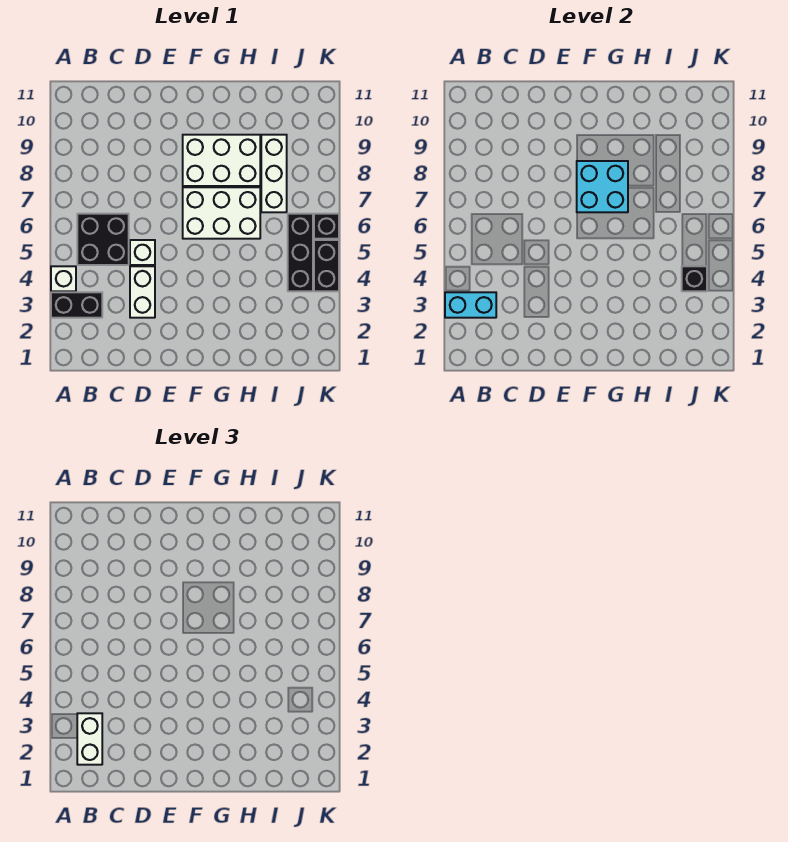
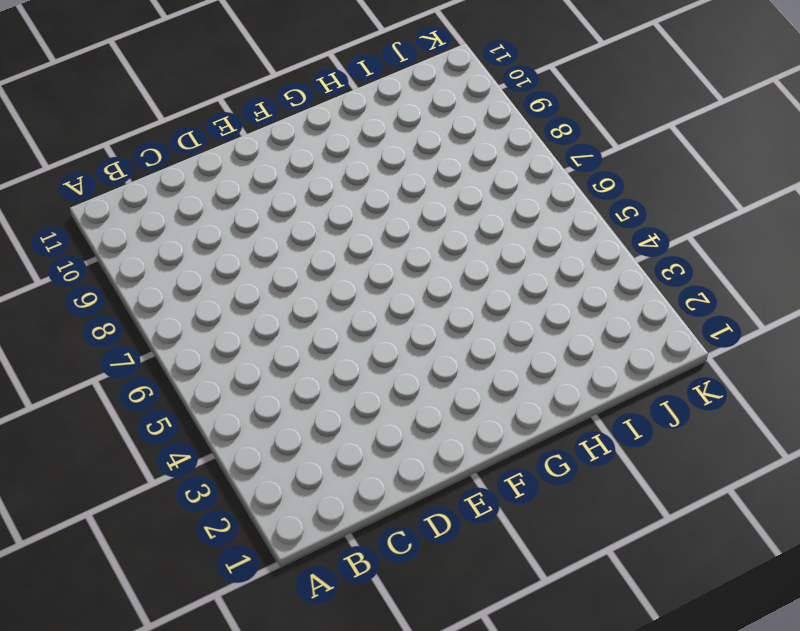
none -> black brick A3:B3 level 1
none -> white brick A4 level 1
none -> black brick B5:C6 level 1

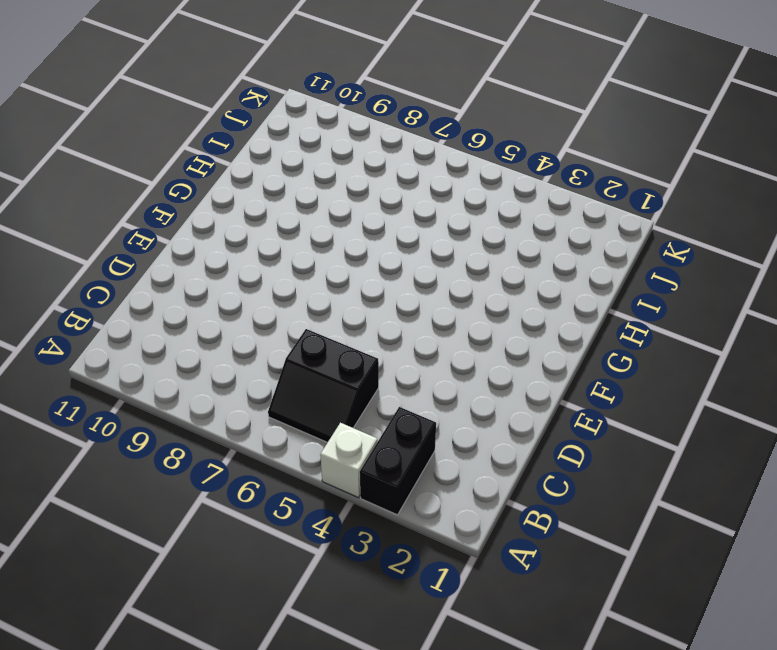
black slope B5:C6 level 1 top C -> black brick B5:C6 level 1
none -> white brick D3:D4 level 1
none -> white brick D5 level 1
none -> white brick F6:H7 level 1

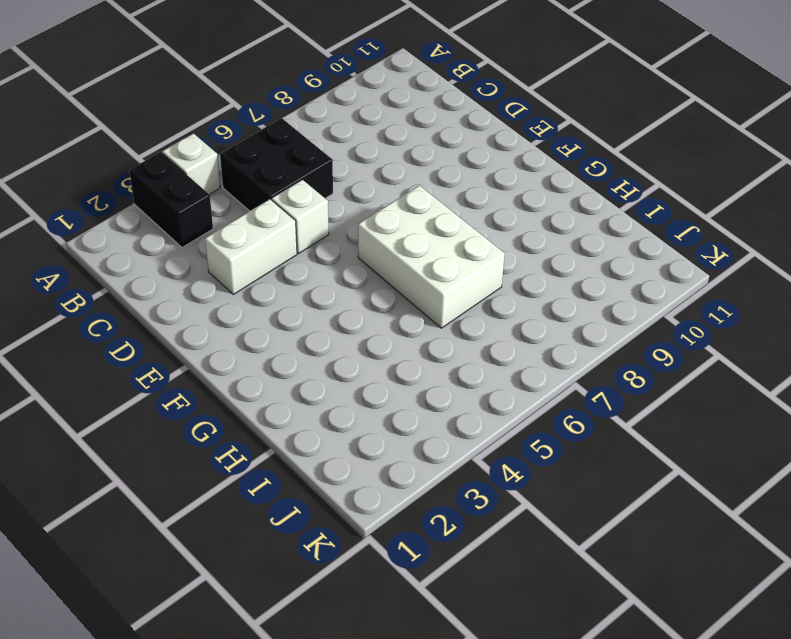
none -> white brick F8:H9 level 1
none -> white brick I7:I9 level 1
none -> black brick J4:J6 level 1

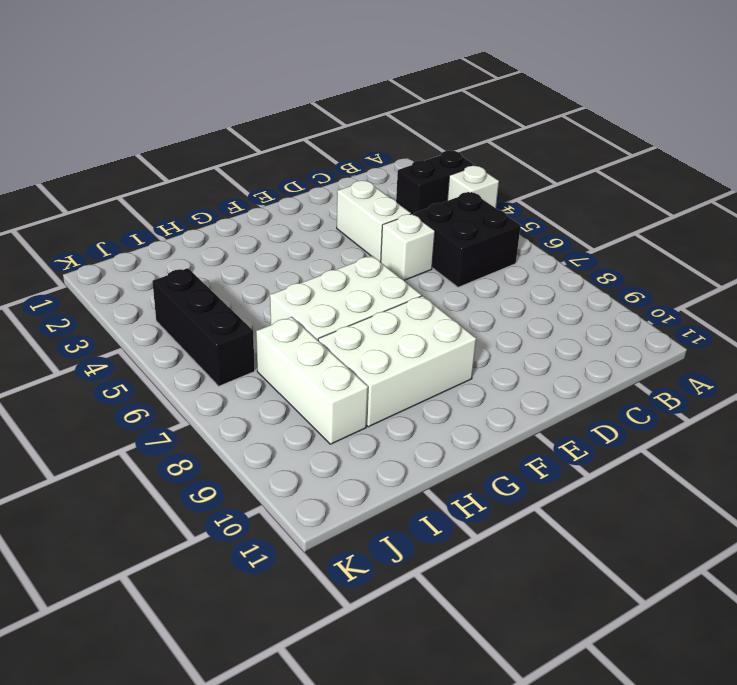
none -> black brick K4:K5 level 1
none -> black brick K6 level 1
none -> cyan brick A3:B3 level 2

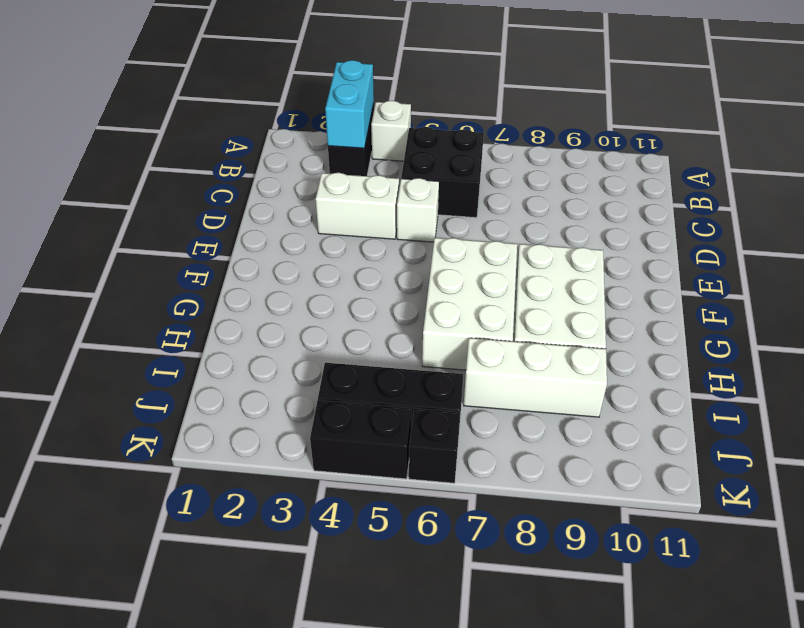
none -> cyan brick F7:G8 level 2
none -> black brick J4 level 2
none -> white brick B2:B3 level 3

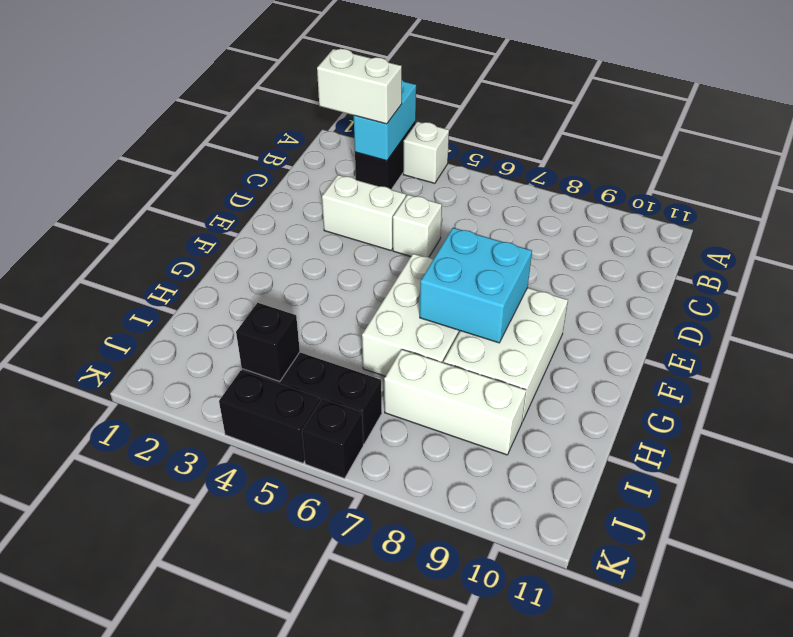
none -> black brick B5:C6 level 1

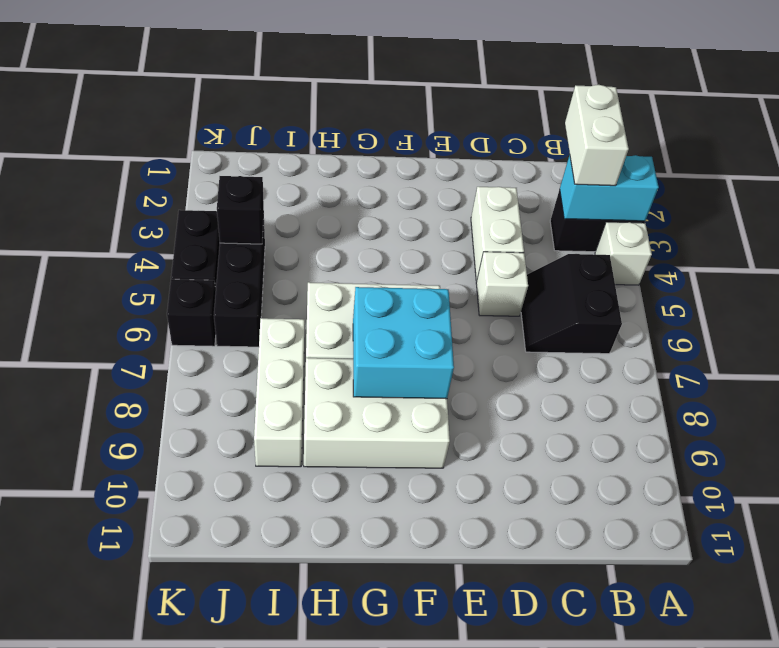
black slope B5:C6 level 1 top B -> black brick B5:C6 level 1

